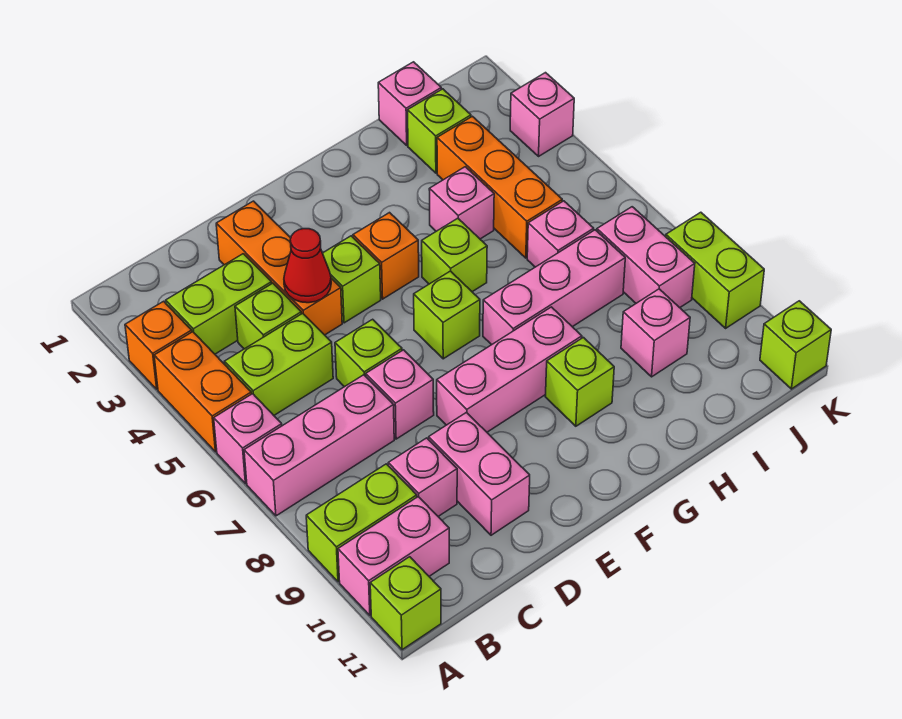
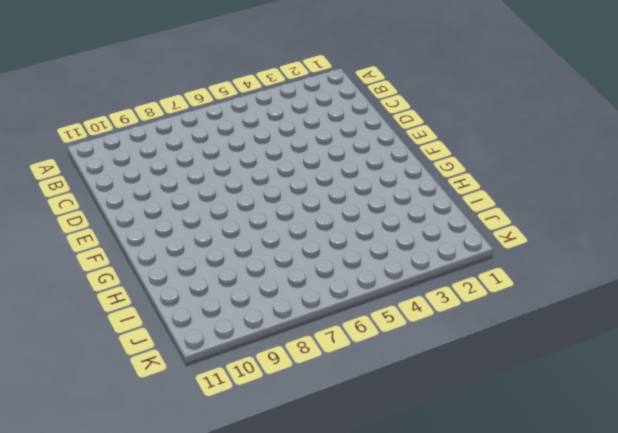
none -> orange brick A3 level 1
none -> orange brick A4:A5 level 1
none -> pink brick A6 level 1
none -> pink brick A7:C7 level 1

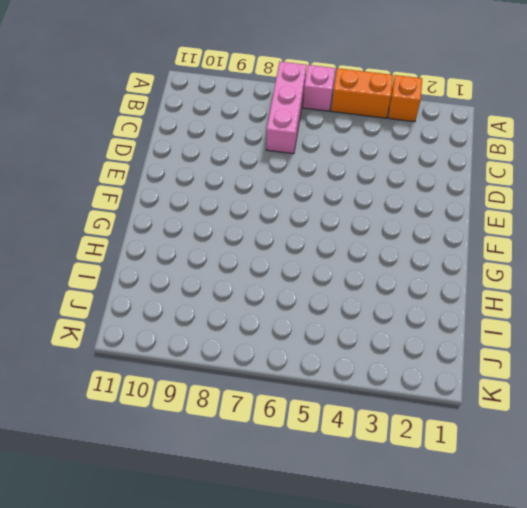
none -> lime brick A9:B9 level 1
none -> pink brick A10:B10 level 1
none -> lime brick A11 level 1
none -> lime brick B3:C3 level 1

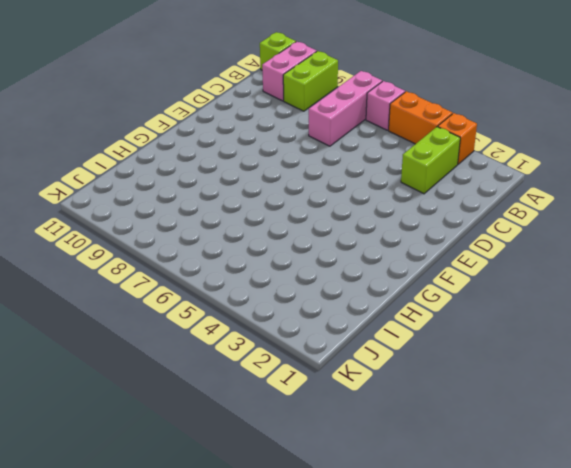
none -> lime brick B5:C5 level 1
none -> lime brick C4 level 1
none -> pink brick C9 level 1
none -> orange brick D2:D4 level 1

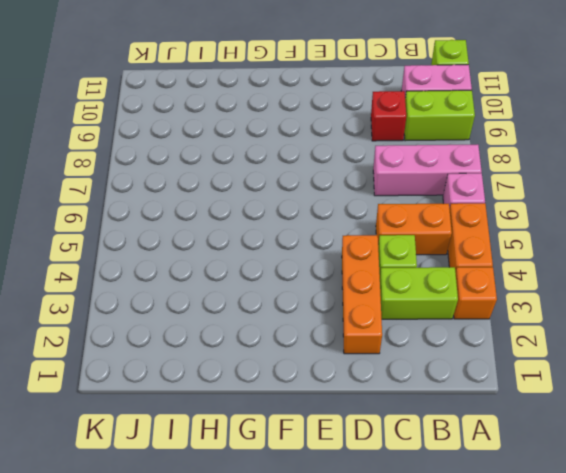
orange brick B5:C5 level 1 -> lime brick B5:C5 level 1
red brick C9 level 1 -> pink brick C9 level 1
none -> lime brick D6 level 1
none -> pink brick D7 level 1
none -> pink brick D9:D10 level 1
none -> lime brick E4 level 1

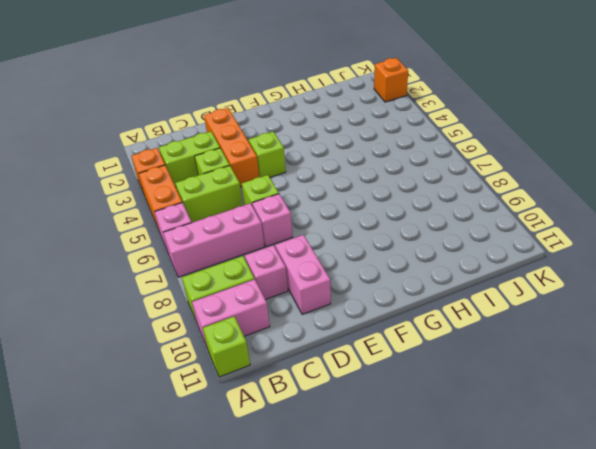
orange brick K2 level 1 -> orange brick F4 level 1
none -> pink brick E8:G8 level 1
none -> lime brick F6 level 1
none -> lime brick G5 level 1
none -> pink brick G7:I7 level 1

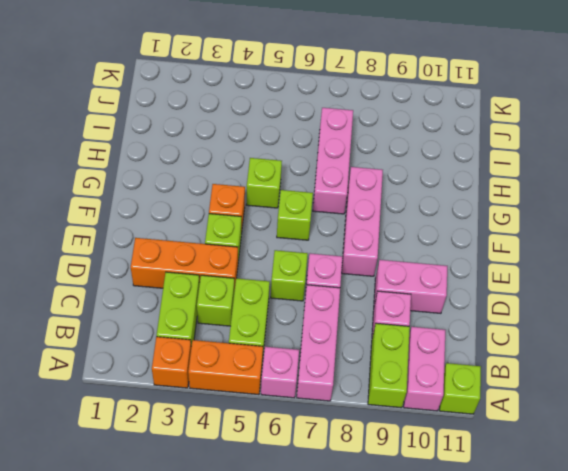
none -> lime brick G9 level 1
none -> pink brick H4 level 1
none -> pink brick I1 level 1
none -> lime brick I2 level 1

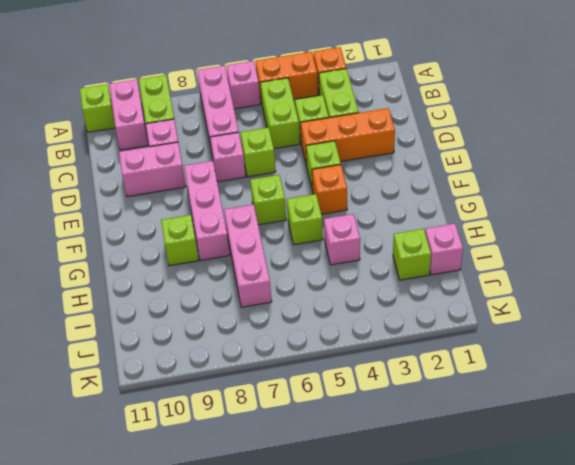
none -> orange brick I3:I5 level 1
none -> pink brick I6 level 1
none -> pink brick I9 level 1
none -> pink brick J7:J8 level 1

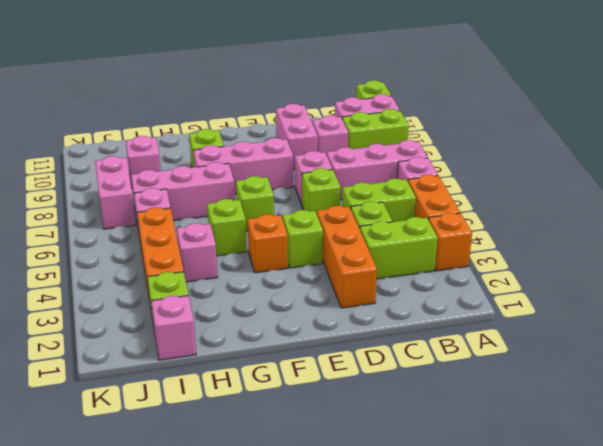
none -> pink brick K3 level 1
none -> lime brick K8:K9 level 1
none -> lime brick K11 level 1
none -> red cone D4 level 2

